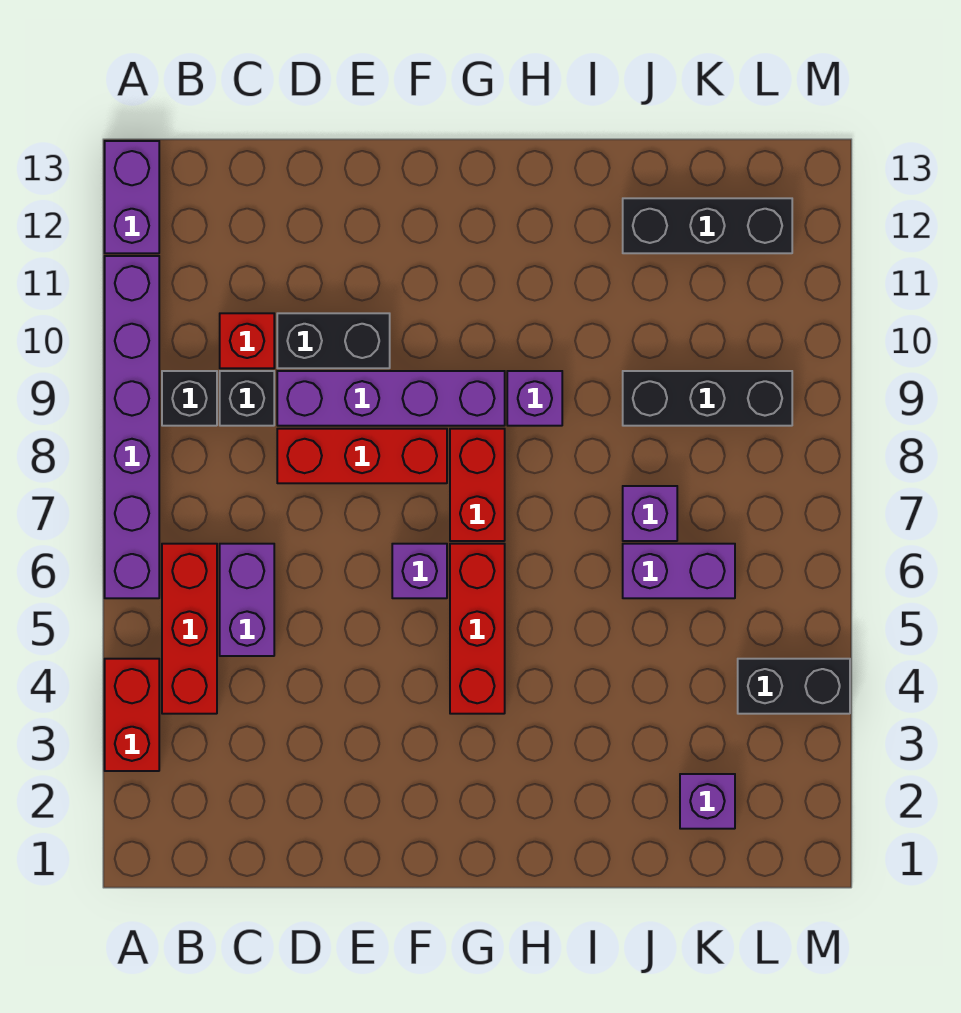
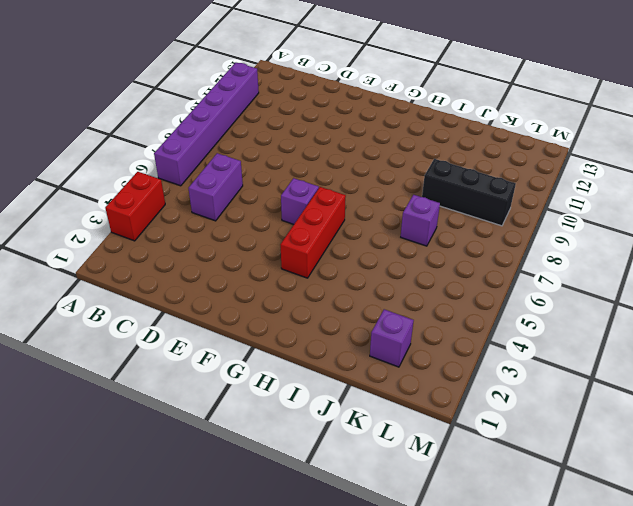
none -> purple brick A12:A13 level 1
none -> red brick B4:B6 level 1
none -> black brick B9 level 1

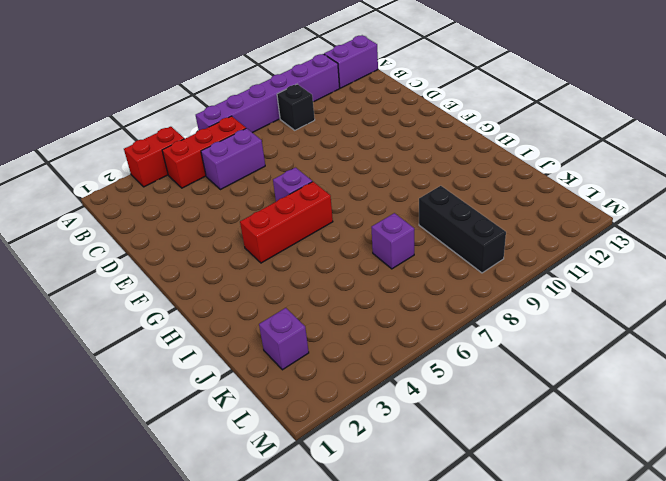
none -> black brick C9 level 1
none -> red brick C10 level 1
none -> red brick D8:F8 level 1

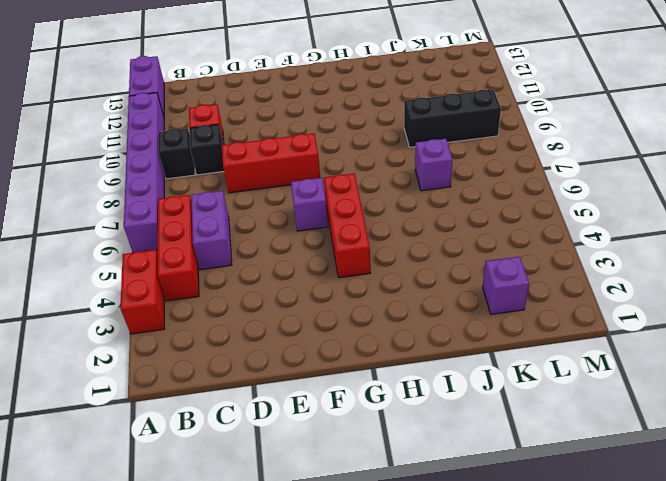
none -> purple brick D9:G9 level 1
none -> black brick D10:E10 level 1
none -> red brick G7:G8 level 1

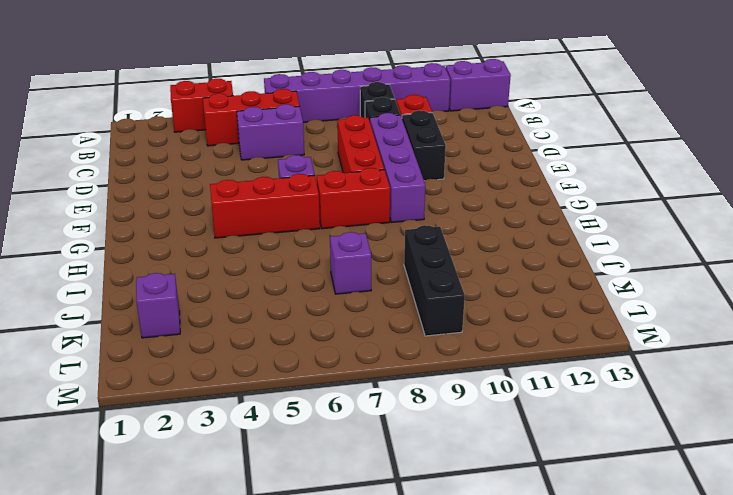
none -> purple brick H9 level 1
none -> purple brick J6:K6 level 1
none -> black brick J12:L12 level 1

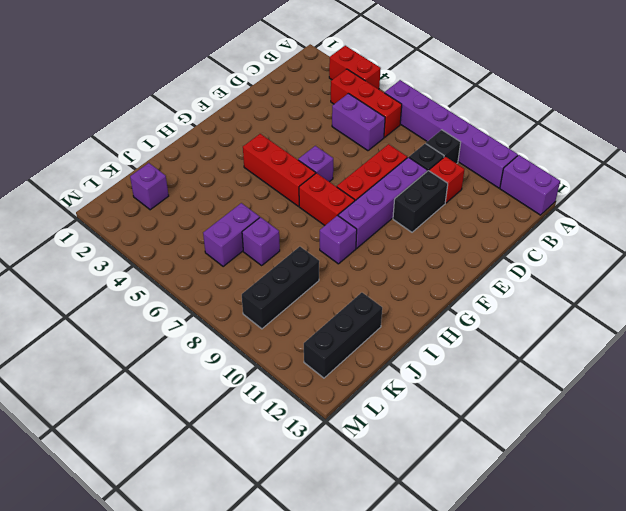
none -> black brick L4:M4 level 1

